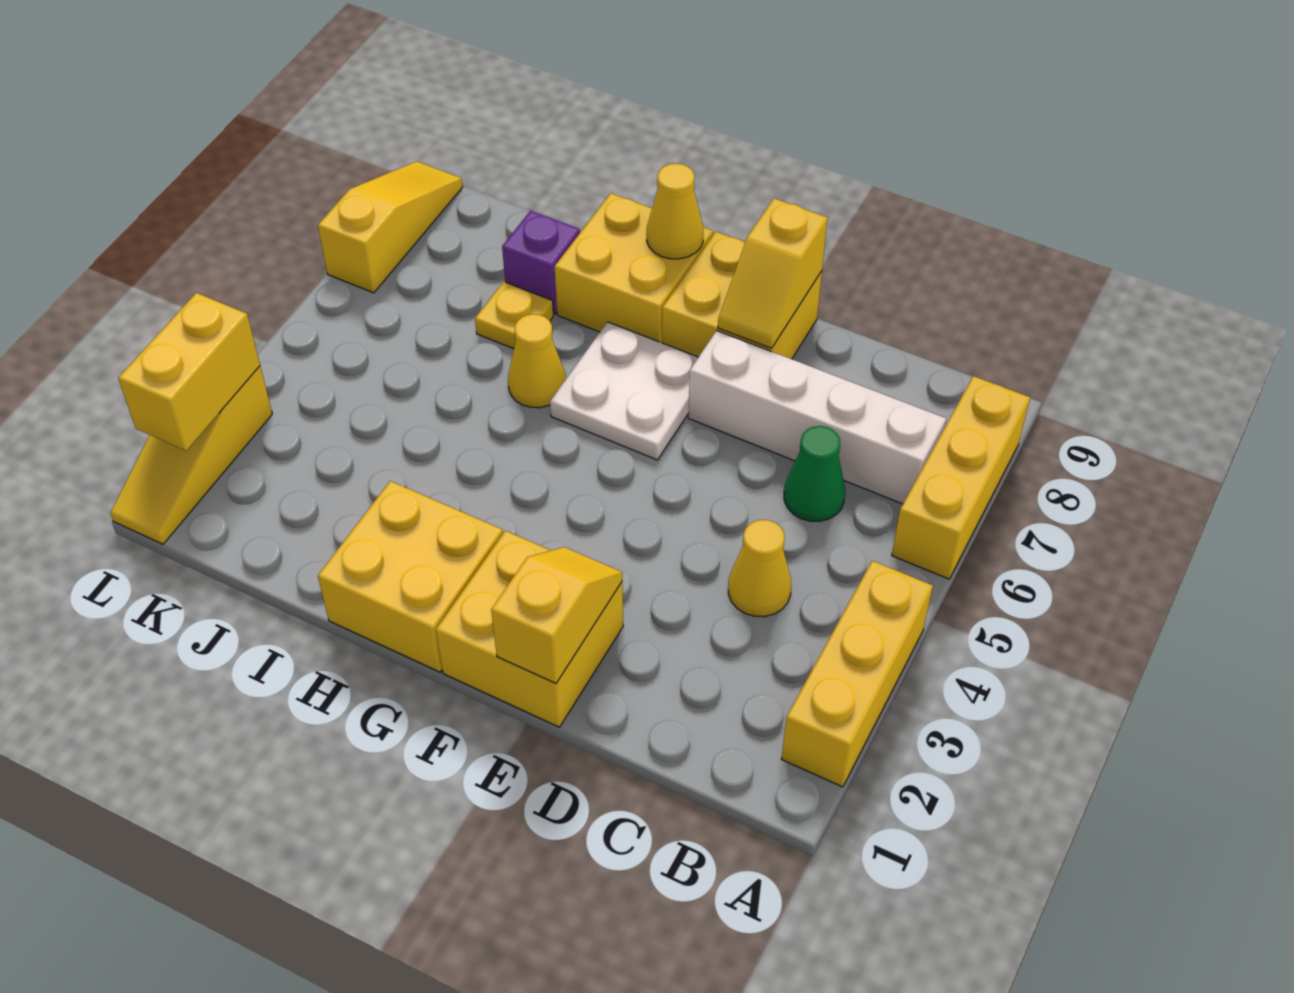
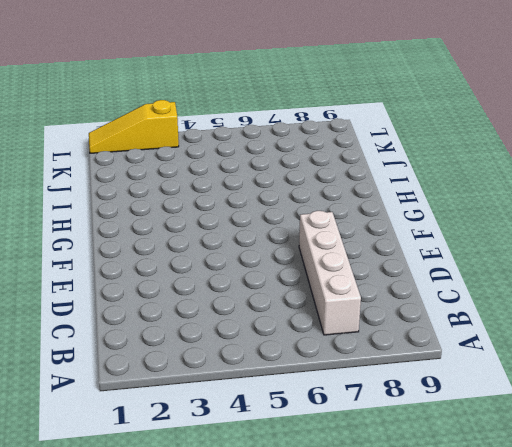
none -> yellow brick A2:A4 level 1
none -> yellow brick A6:A8 level 1
none -> yellow cone C4 level 1

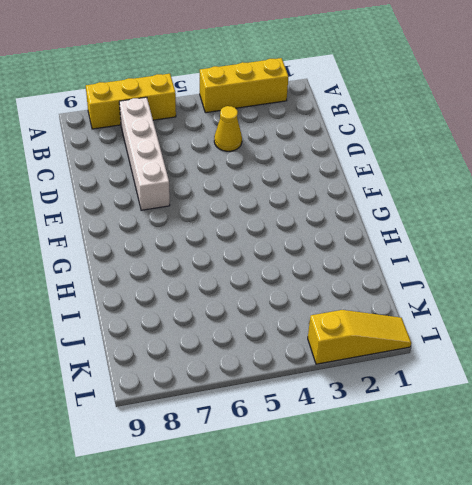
none -> green cone C6 level 1
none -> yellow brick E1:F2 level 1
none -> yellow brick E8:F9 level 1

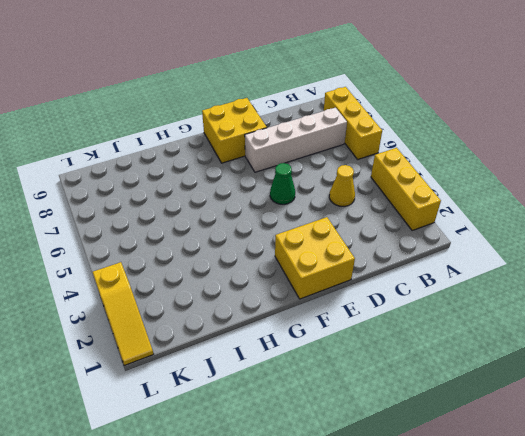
green cone E5 level 1 -> green cone C6 level 1
none -> white plate F6:G7 level 1
none -> yellow brick G1:H2 level 1
none -> yellow brick G8:H9 level 1

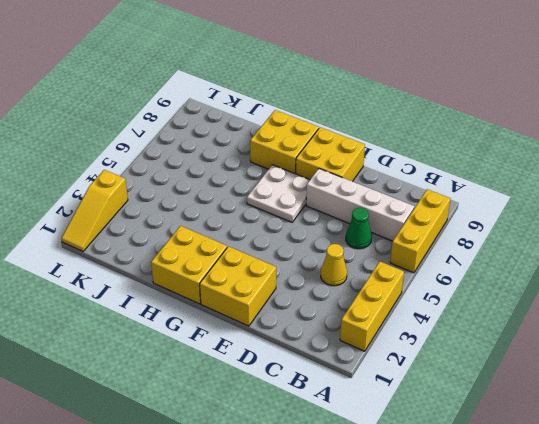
none -> yellow cone H6 level 1
none -> yellow plate I7 level 1
none -> purple brick I8 level 1

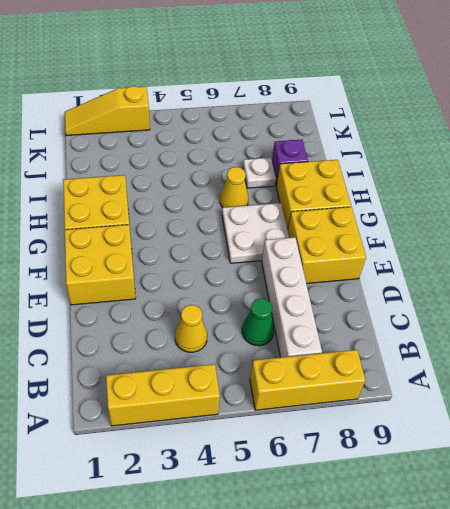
white plate I7 level 1 -> yellow plate I7 level 1
none -> yellow slope L7:L9 level 1 top 7
none -> yellow slope E1:E2 level 2 top 1
none -> yellow slope E8:E9 level 2 top 9

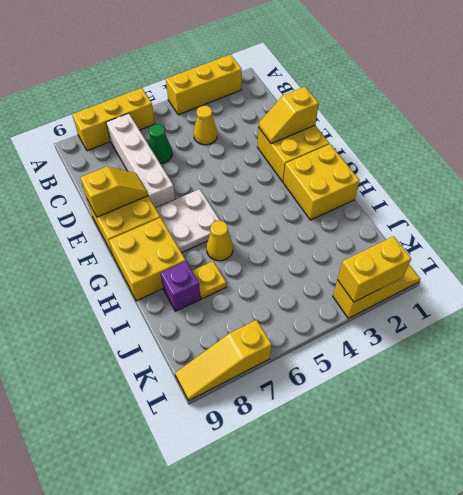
none -> yellow cone G9 level 2

